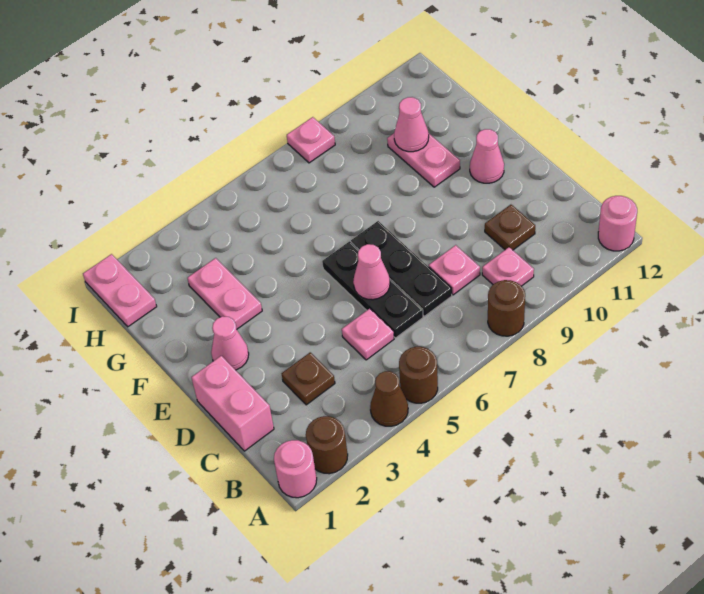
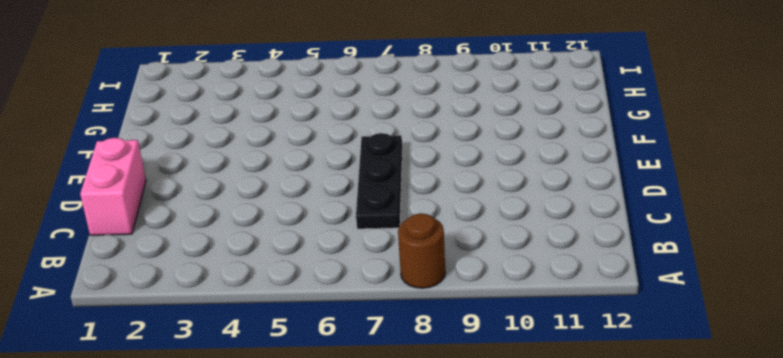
none -> pink round brick A1 level 1
none -> brown round brick A2 level 1
none -> brown cone A4 level 1

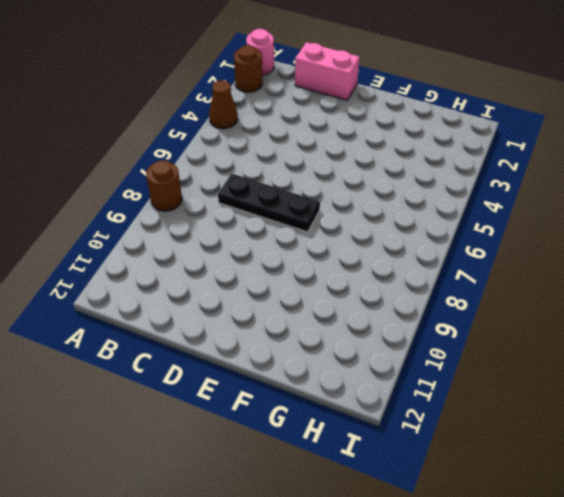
none -> brown round brick A5 level 1
none -> pink round brick A12 level 1
none -> pink plate B9 level 1

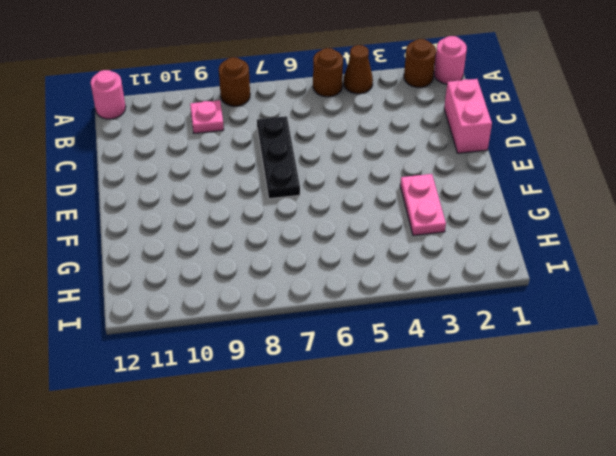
none -> brown plate C3 level 1
none -> pink plate C5 level 1
none -> black plate C6:E6 level 1

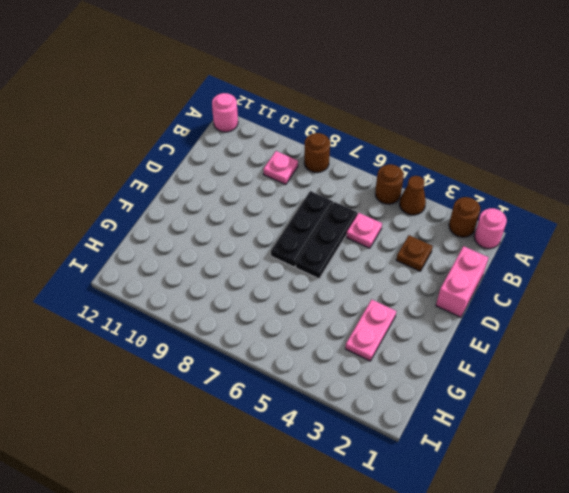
none -> pink plate C8 level 1
none -> brown plate C10 level 1
none -> pink cone E2 level 1

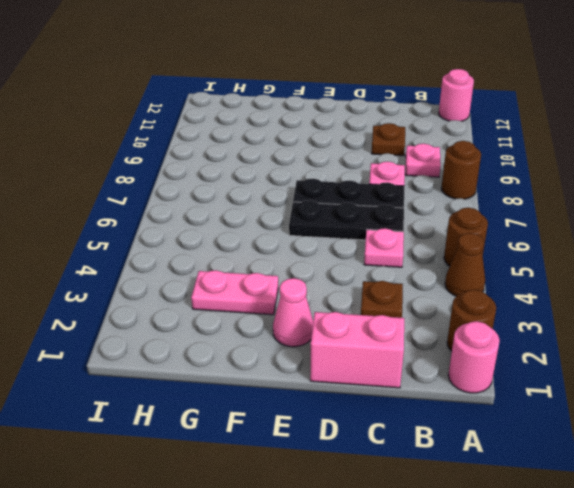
none -> pink cone E11 level 1
none -> pink plate F10:G10 level 1
none -> pink plate H1:I1 level 1

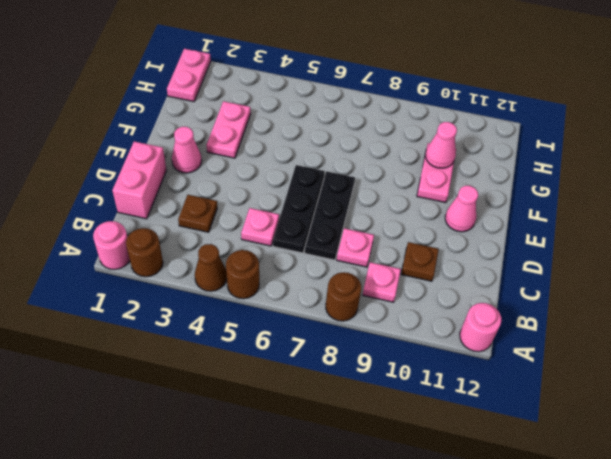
none -> pink plate I8 level 1
none -> pink cone D6 level 2

